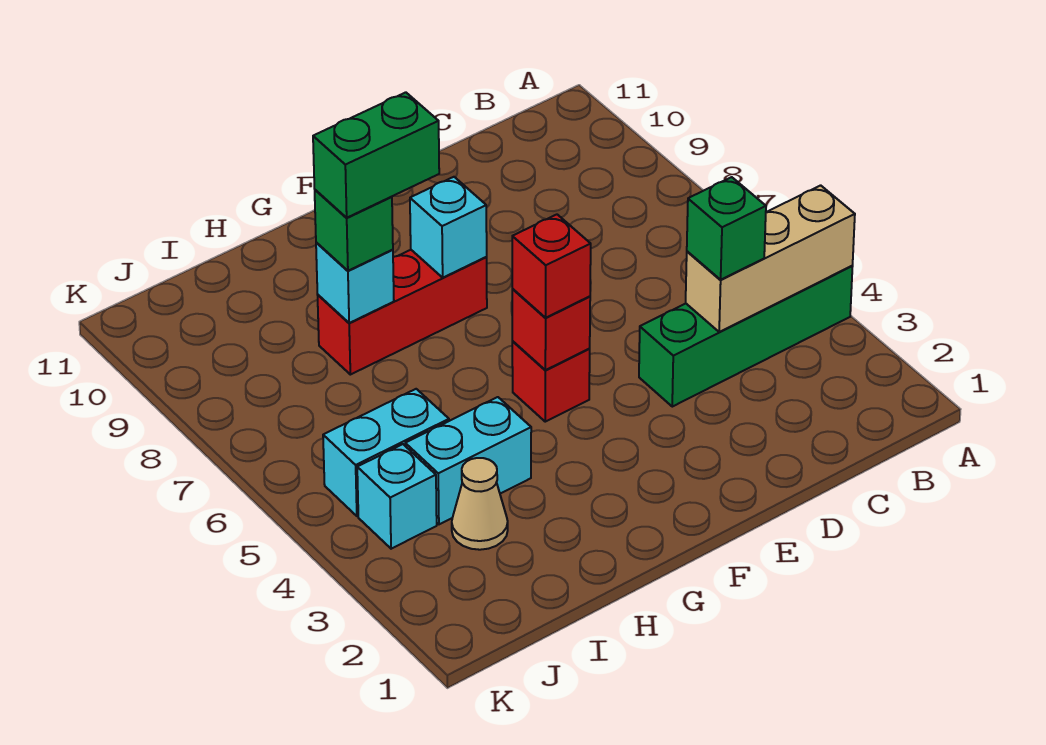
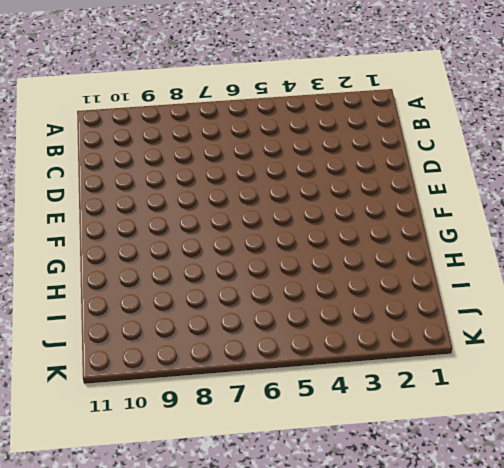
none -> green brick A4:D4 level 1
none -> red brick F5 level 1
none -> red brick F8:H8 level 1

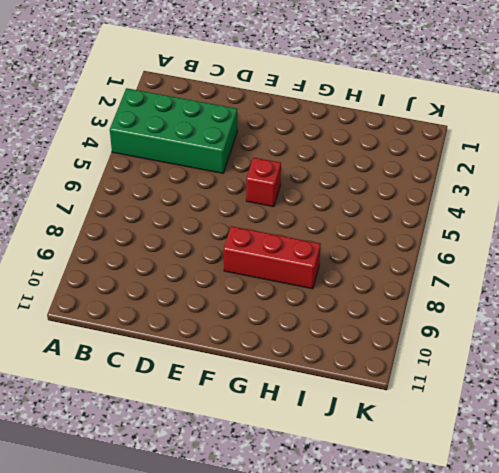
green brick A3:D4 level 1 -> green brick A4:D4 level 1
none -> cyan brick H4:I4 level 1
none -> tan cone I3 level 1
none -> cyan brick I5:J5 level 1

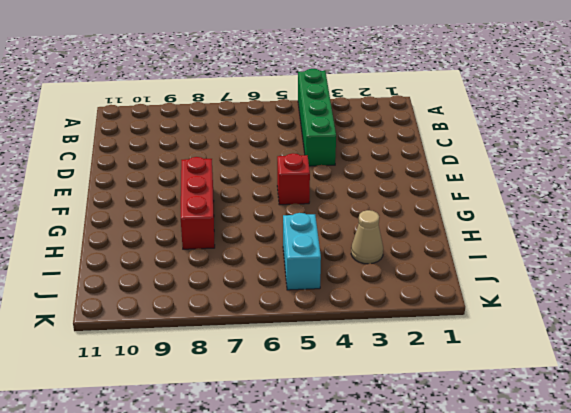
none -> cyan brick H4:I4 level 1
none -> cyan brick J4 level 1
none -> tan brick A4:C4 level 2

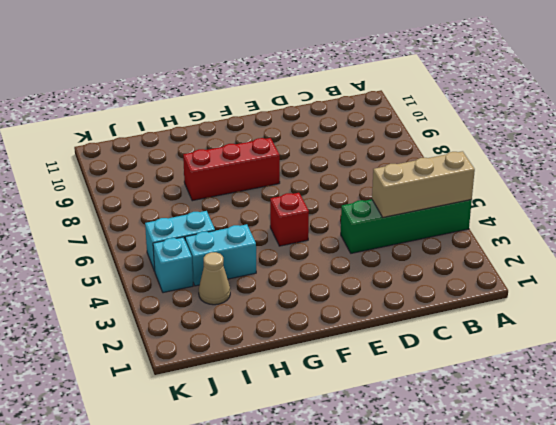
none -> red brick F5 level 2
none -> cyan brick F8 level 2
none -> cyan brick H8 level 2

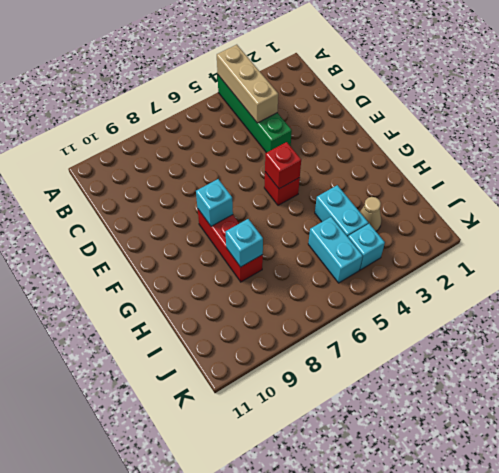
none -> green brick C4 level 3
none -> red brick F5 level 3
none -> green brick H8 level 3

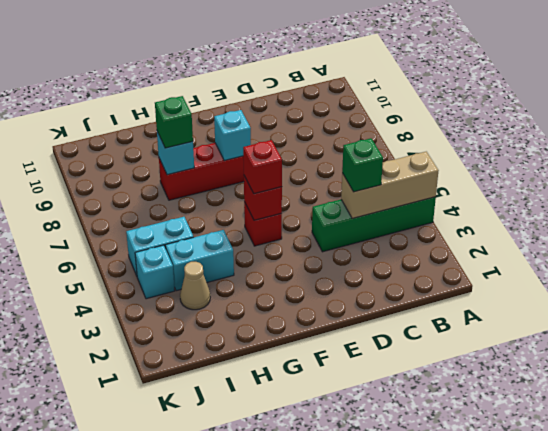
none -> green brick G8:H8 level 4

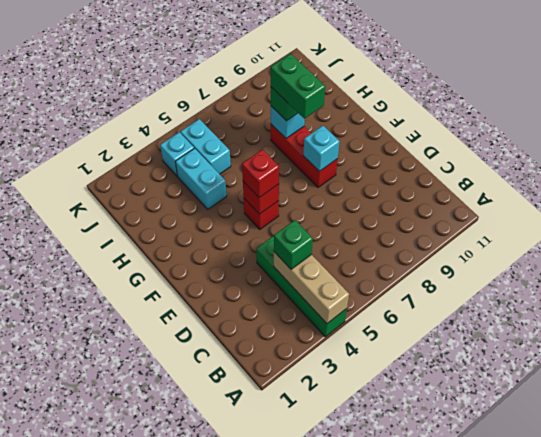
none -> tan cone I3 level 1

